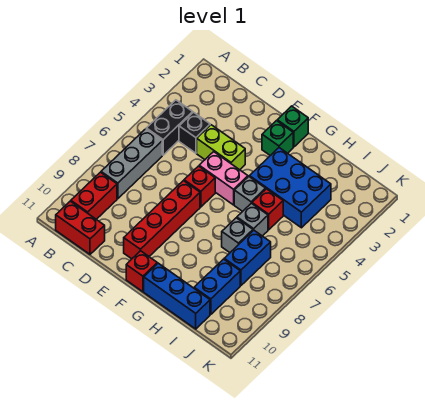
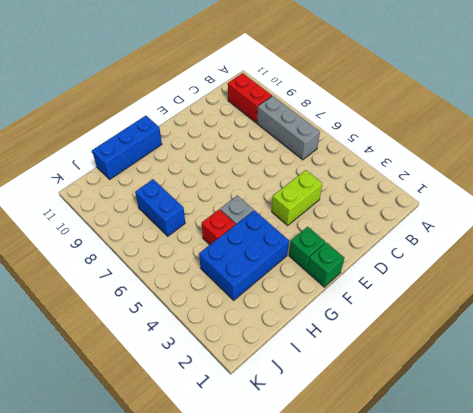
none -> black brick B4:B5 level 1
none -> red brick B11:C11 level 1
none -> black brick C4 level 1

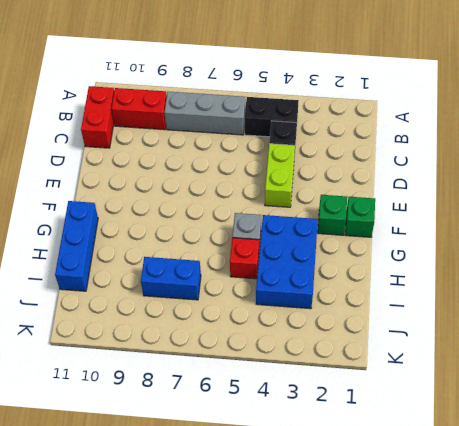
none -> pink brick E5:F5 level 1
none -> red brick E6 level 1
none -> red brick E7:E10 level 1

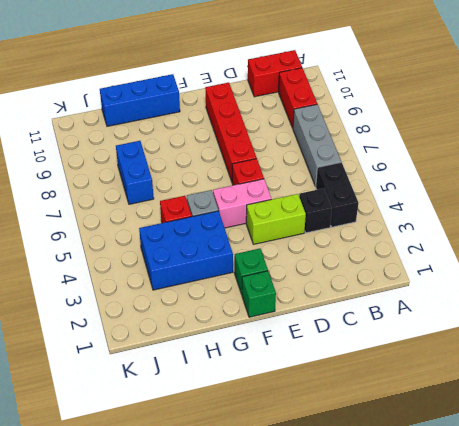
none -> red brick F11 level 1
none -> grey brick H6 level 1
none -> grey brick H7 level 1

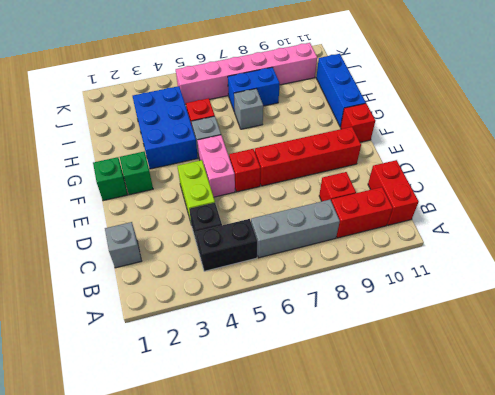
grey brick C1 level 1 -> grey brick H6 level 1
red brick C9 level 1 -> none
pink brick J5:J10 level 1 -> none
none -> blue brick I9:I10 level 1

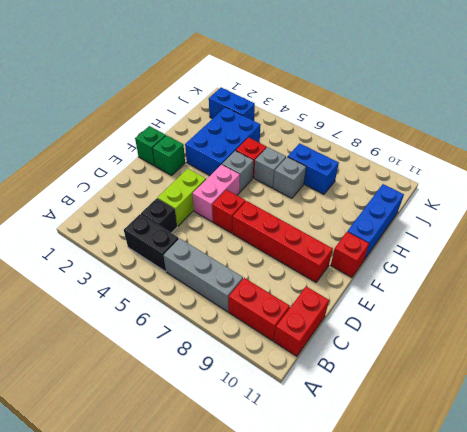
blue brick J2:J3 level 1 -> blue brick I9:I10 level 1

